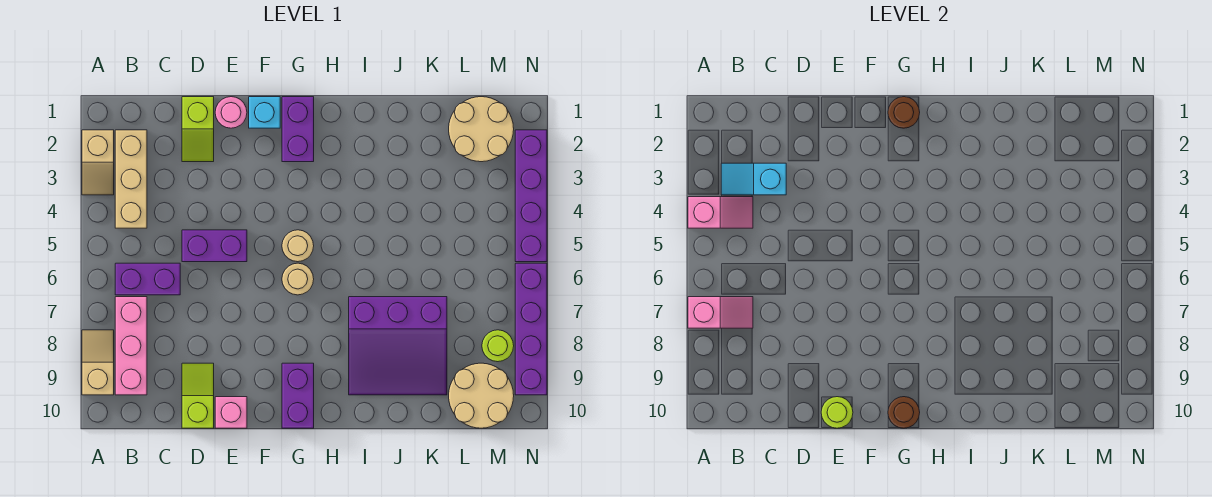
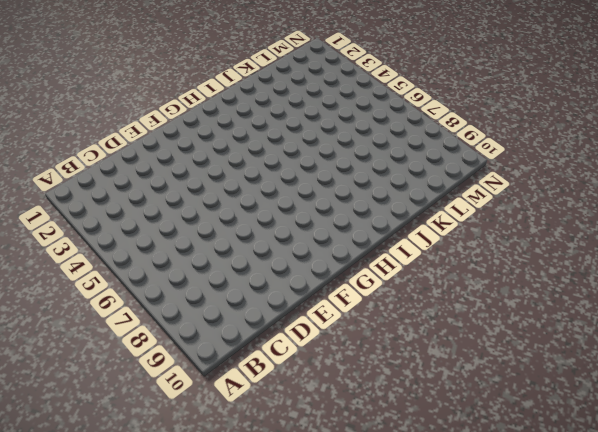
none -> tan slope A2:A3 level 1 top 2
none -> tan slope A8:A9 level 1 top 9
none -> tan brick B2:B4 level 1

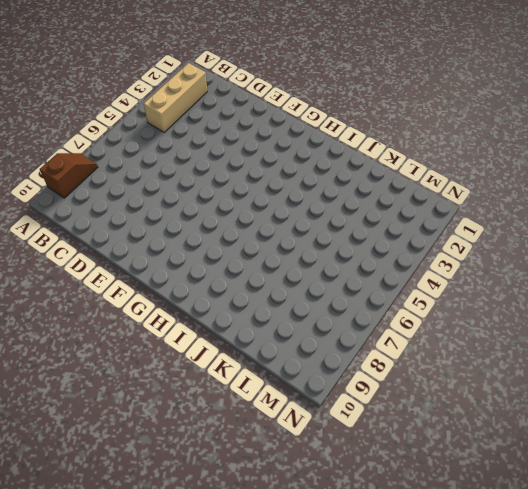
brown slope A8:A9 level 1 top 9 -> tan slope A8:A9 level 1 top 9
none -> tan slope A2:A3 level 1 top 2
none -> purple brick B6:C6 level 1
none -> pink brick B7:B9 level 1

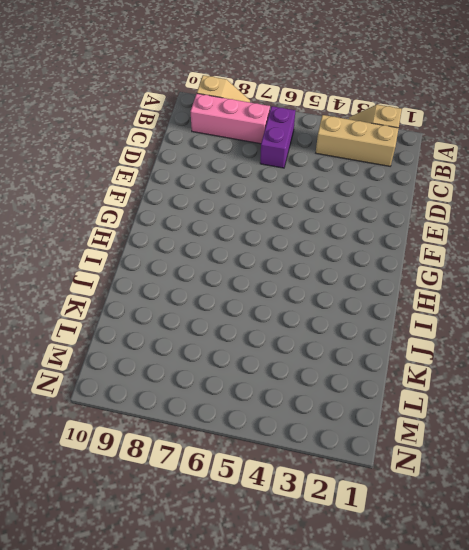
none -> lime slope D1:D2 level 1 top 1
none -> purple brick D5:E5 level 1
none -> lime slope D9:D10 level 1 top 10

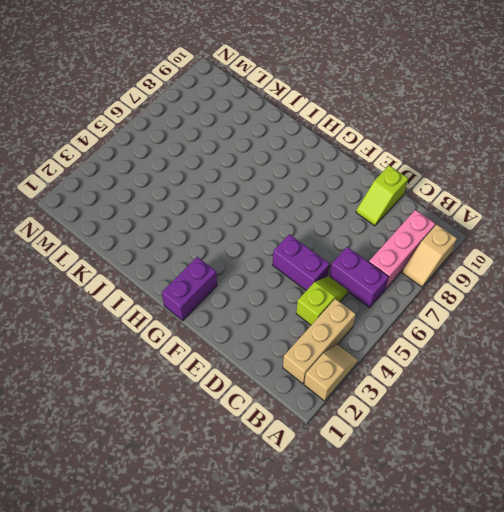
lime slope C4:C5 level 1 top 4 -> lime slope D1:D2 level 1 top 1
none -> pink round brick E1 level 1
none -> pink brick E10 level 1
none -> cyan brick F1 level 1

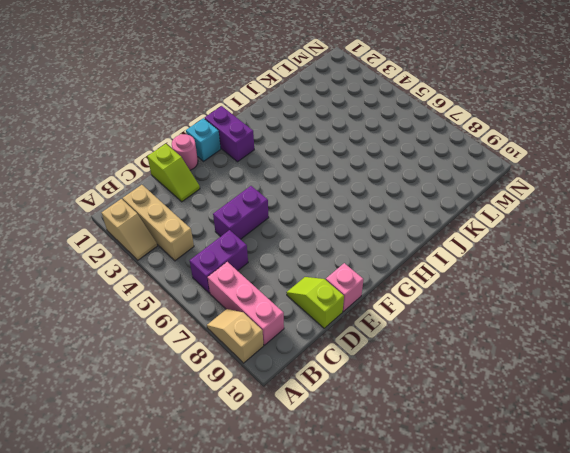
none -> tan round brick G5 level 1
none -> tan round brick G6 level 1
none -> purple brick G9:G10 level 1

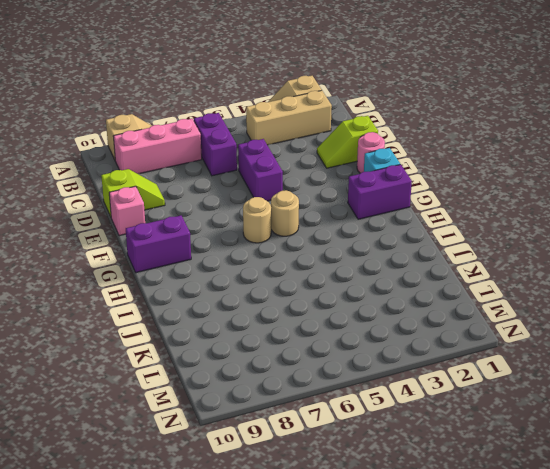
none -> purple slope I7:K9 level 1 top 7
none -> tan round brick L1:M2 level 1
none -> tan round brick L9:M10 level 1

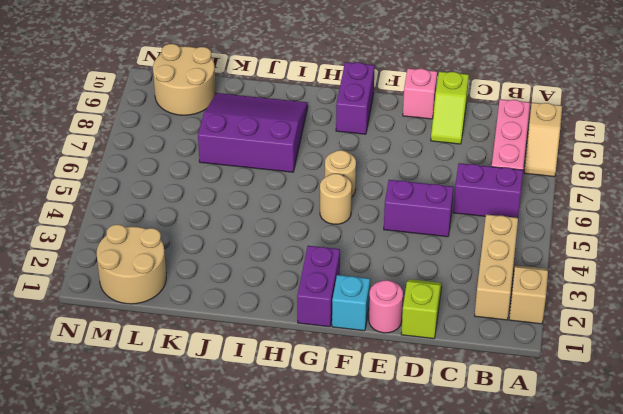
none -> lime round brick M8 level 1
none -> purple brick N2:N5 level 1
none -> purple brick N6:N9 level 1

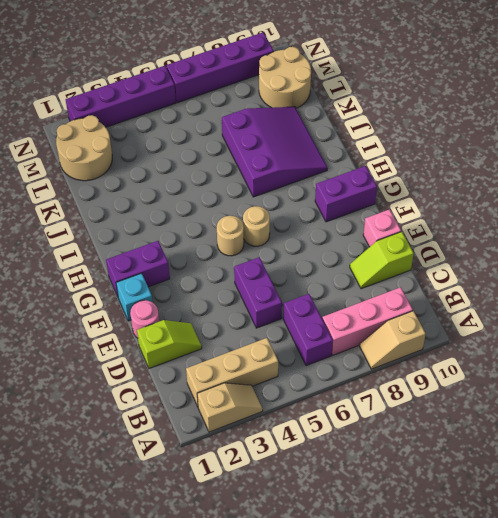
none -> lime round brick M8 level 1
none -> pink slope A4:B4 level 2 top A
none -> pink slope A7:B7 level 2 top A

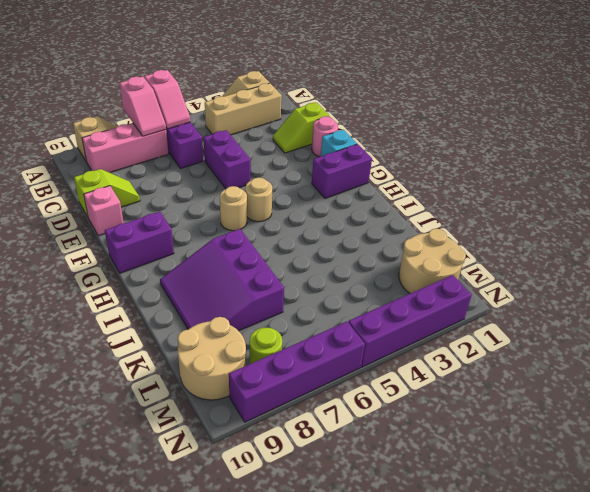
pink slope A6:B6 level 2 top A -> pink slope A4:B4 level 2 top A
none -> cyan slope B3:C3 level 2 top C
none -> lime round brick E10 level 2
none -> brown round brick G1 level 2

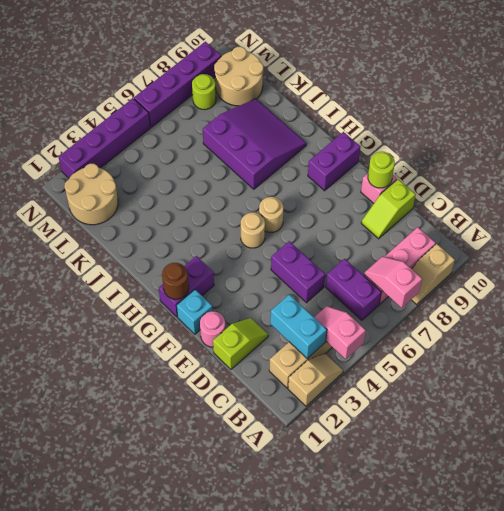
cyan brick B3:C3 level 2 -> cyan slope B3:C3 level 2 top C
none -> brown round brick G10 level 2

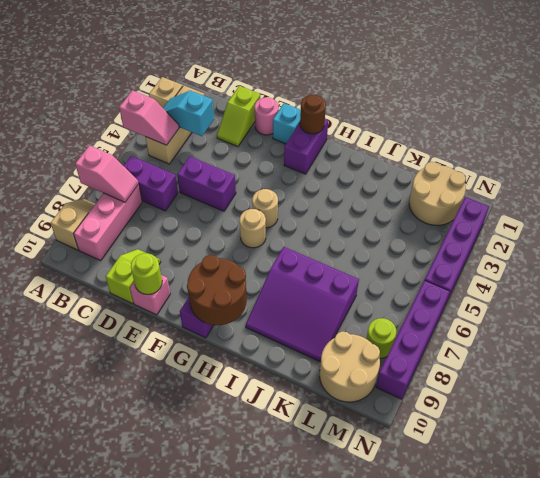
brown round brick G9:H10 level 2 -> brown round brick G10 level 2

